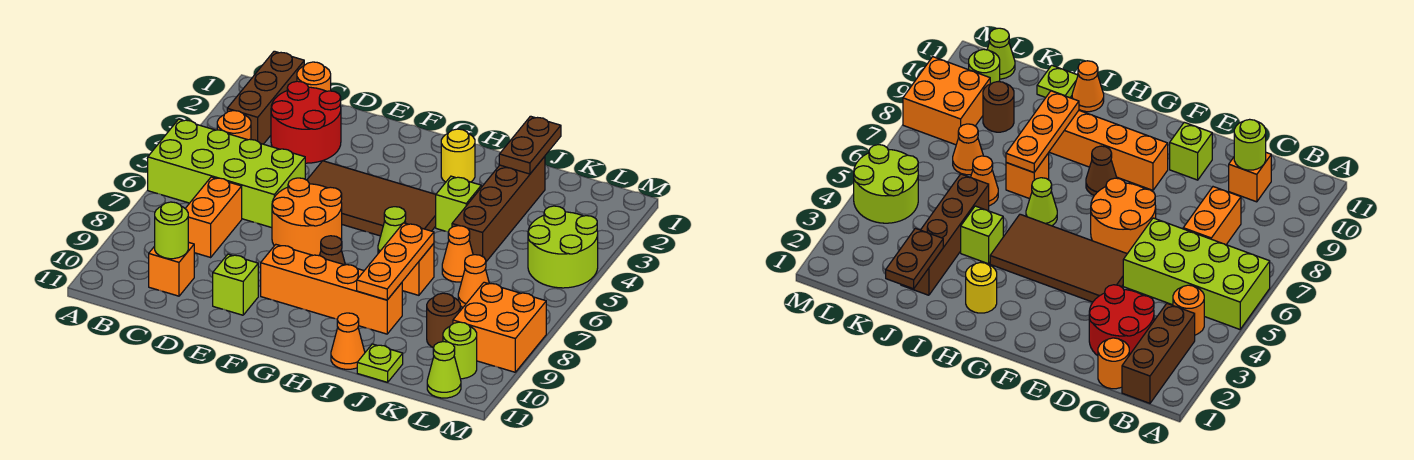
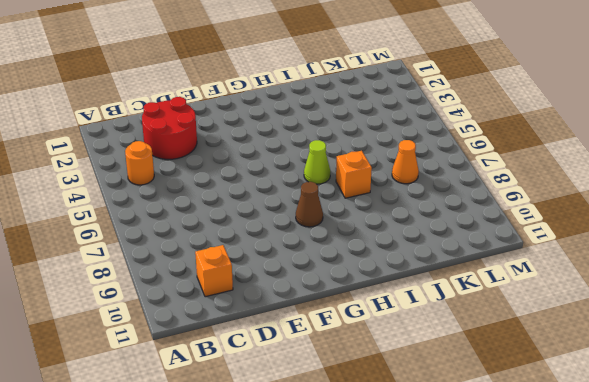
none -> lime brick A5:D6 level 1
none -> brown brick B1:B3 level 1
none -> orange round brick C1 level 1

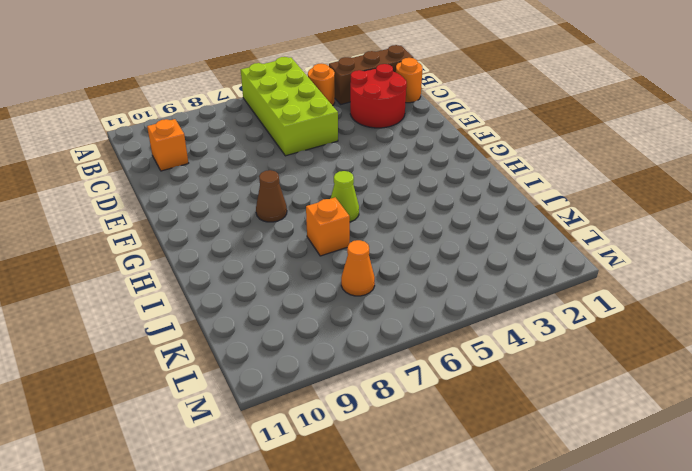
none -> orange brick C7:C8 level 1
none -> brown tile E4:H5 level 1
none -> orange round brick E6:F7 level 1

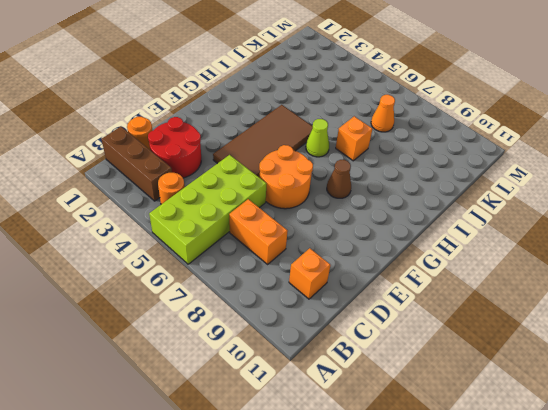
none -> lime brick E10 level 1
none -> orange brick F9:I9 level 1
none -> yellow round brick H2 level 1

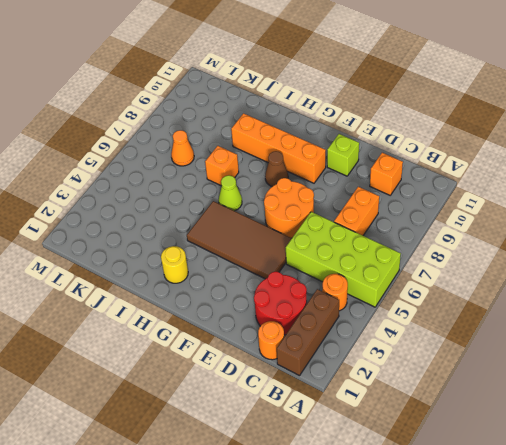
none -> lime brick I4 level 1
none -> orange cone I11 level 1
none -> brown brick J2:J5 level 1

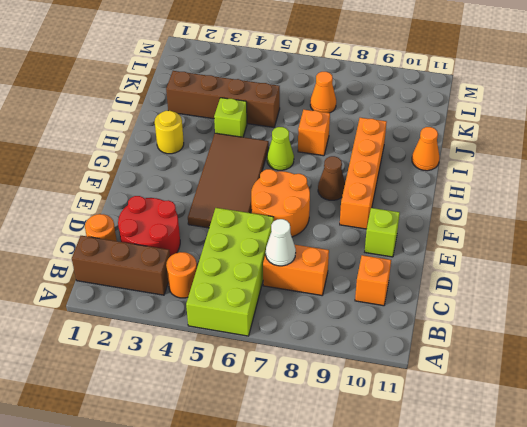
white cone C7 level 2 -> none
none -> orange cone J6 level 1
none -> lime plate J11 level 1
none -> brown round brick K9 level 1

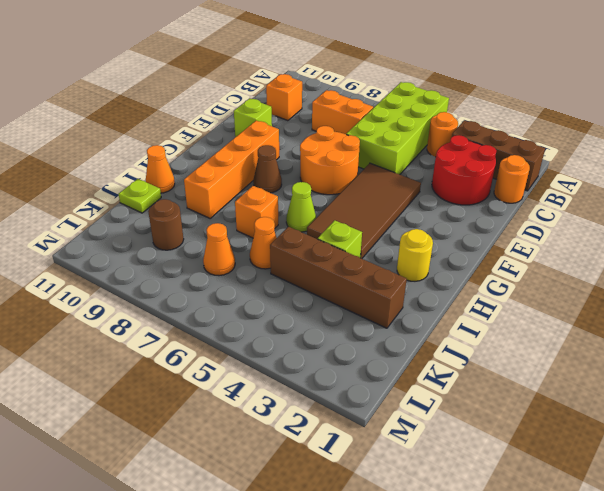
none -> lime round brick L4:M5 level 1
none -> orange brick L8:M9 level 1
none -> lime round brick L10 level 1

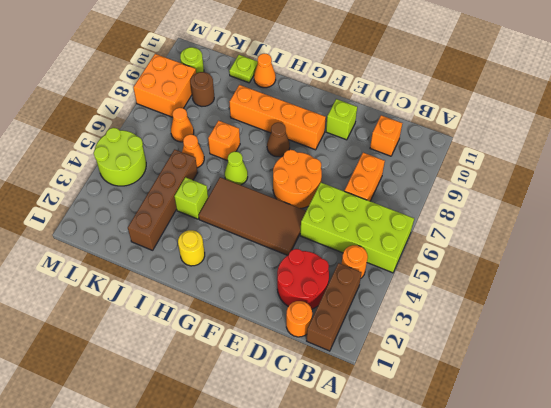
none -> lime cone L11 level 1
none -> lime round brick C10 level 2
none -> orange plate I7:I9 level 2

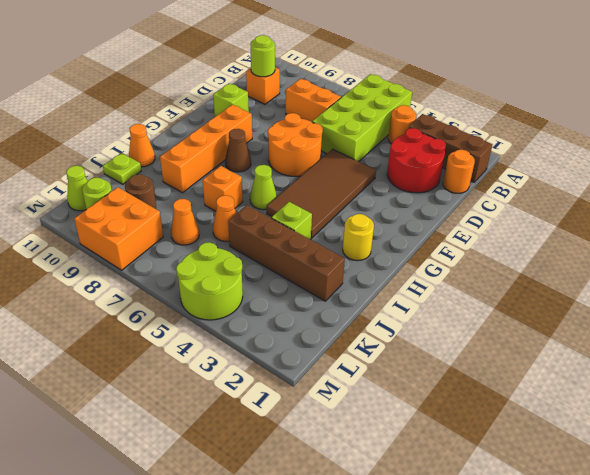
none -> orange plate I7:I9 level 2
none -> brown plate J1:J2 level 2

